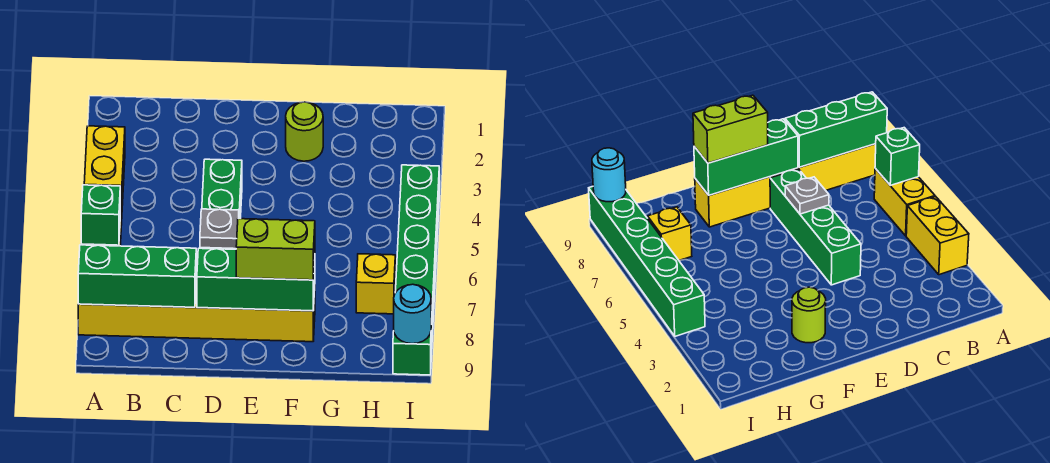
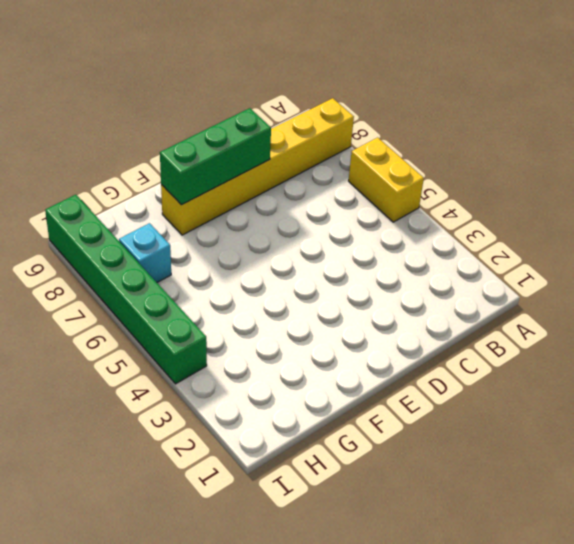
cyan brick H7 level 1 -> yellow brick H7 level 1
none -> yellow brick A3:A4 level 1
none -> green brick D4:D7 level 1
none -> lime round brick F2 level 1

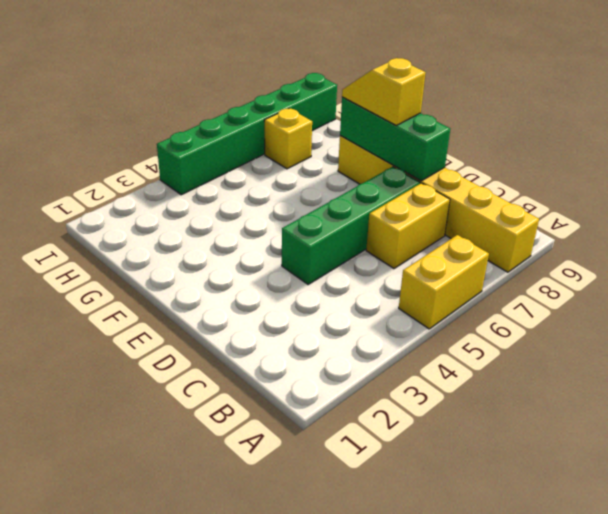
yellow brick C6:C7 level 1 -> yellow brick A3:A4 level 1
yellow slope E8:F8 level 3 top E -> lime brick E8:F8 level 3
none -> lime round brick F2 level 1
none -> green brick A6 level 2
none -> green brick A8:C8 level 2

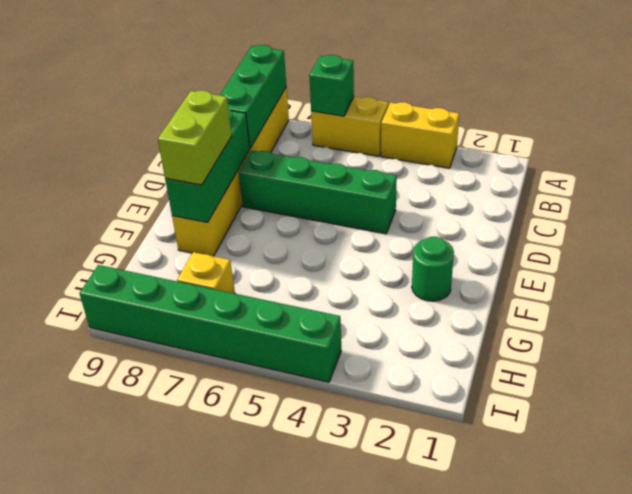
green round brick F2 level 1 -> lime round brick F2 level 1
none -> grey plate D6 level 2
none -> cyan round brick I9 level 2

